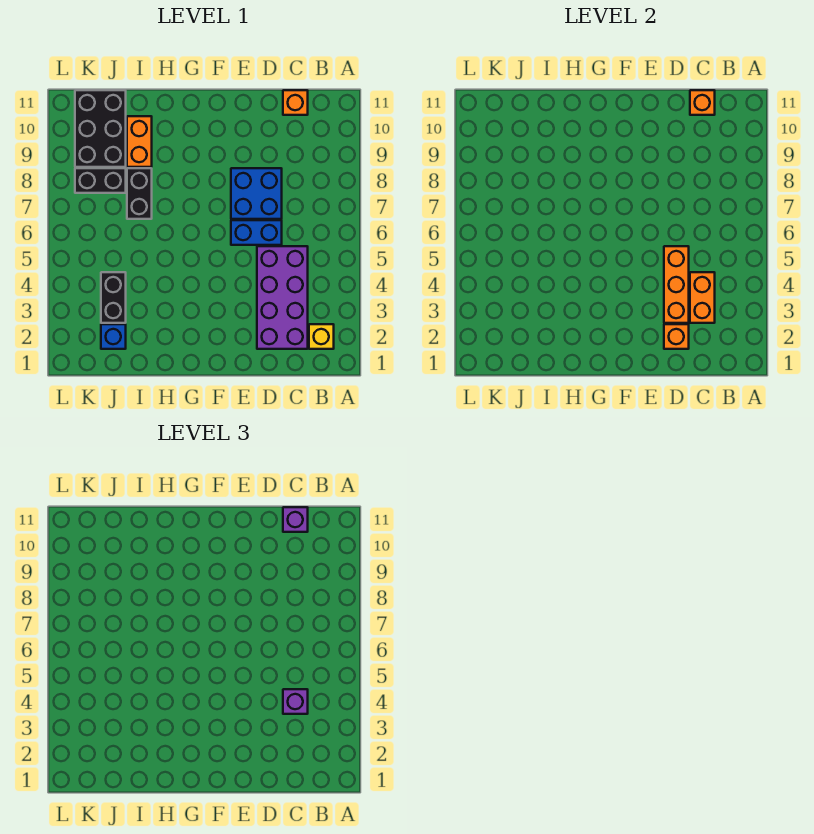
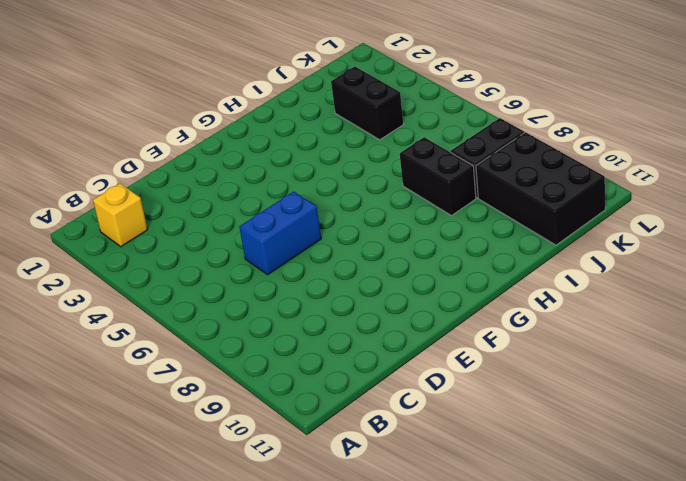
none -> purple brick C2:D5 level 1
none -> orange brick C11 level 1
none -> blue brick D7:E8 level 1

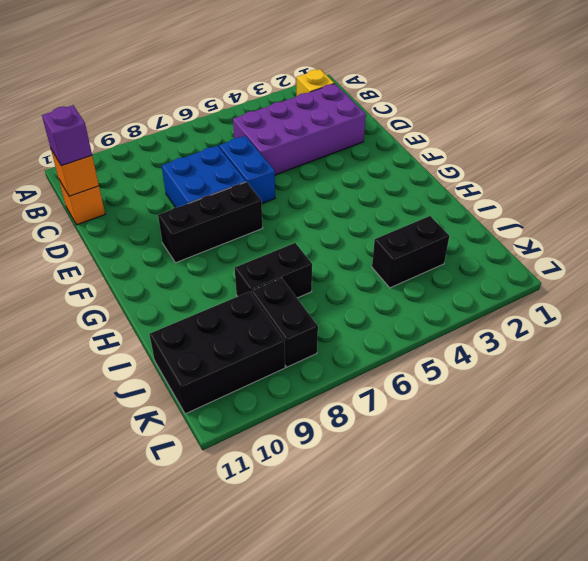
black brick F7:F9 level 1 -> none
none -> orange brick I9:I10 level 1
none -> blue brick J2 level 1
none -> orange brick C3:C4 level 2

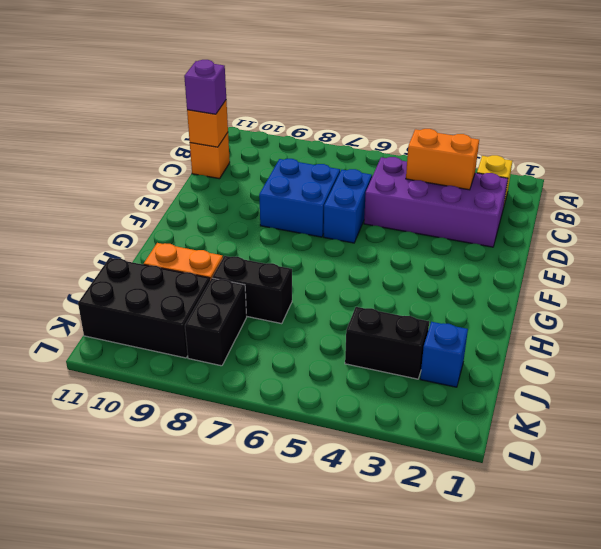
none -> orange brick D2 level 2
none -> orange brick D3:D5 level 2
none -> purple brick C4 level 3

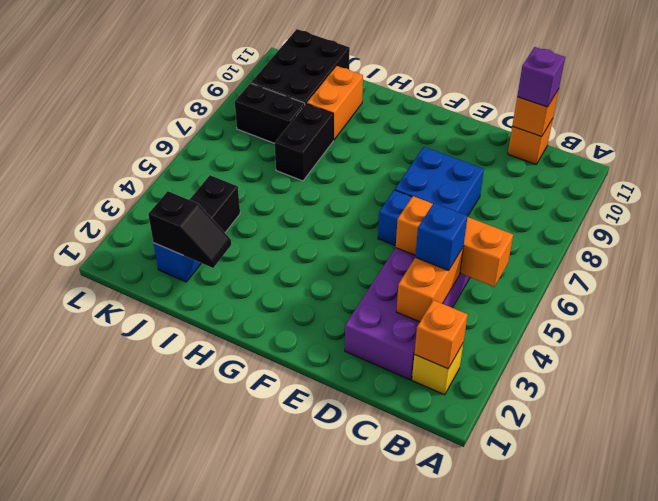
orange brick B2 level 2 -> orange brick D2 level 2
orange brick B5:D5 level 2 -> orange brick D3:D5 level 2
blue brick C4 level 3 -> purple brick C4 level 3
black slope I2:J2 level 2 top J -> none

